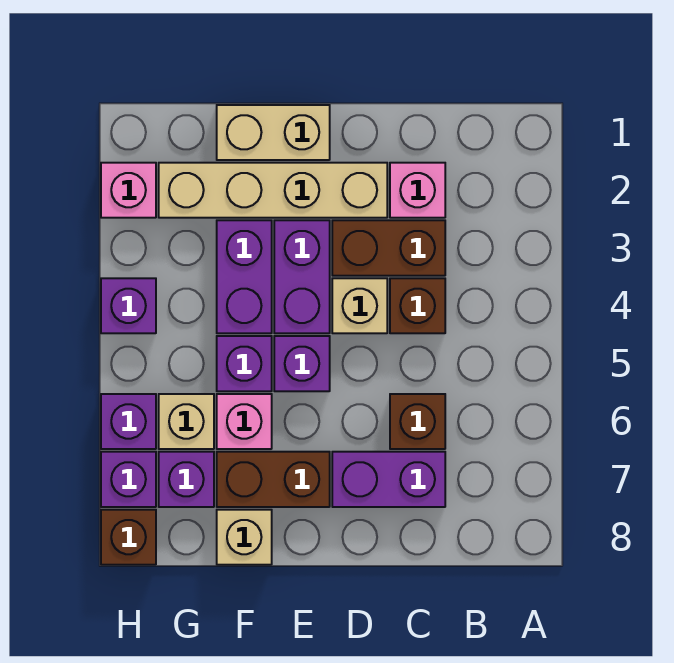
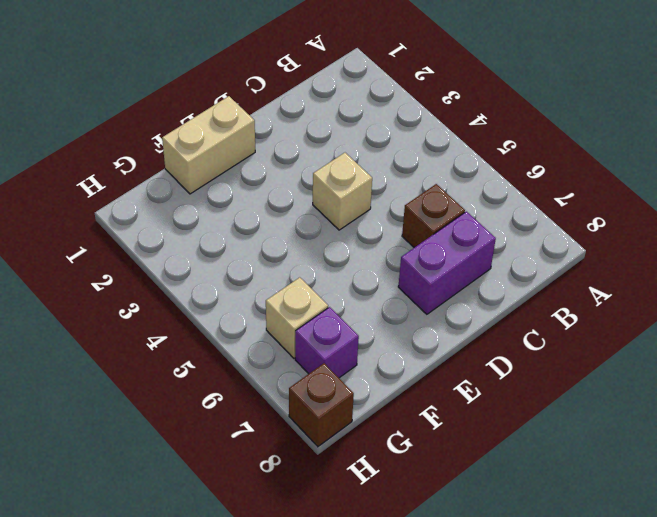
none -> pink brick C2 level 1
none -> brown brick C3:D3 level 1
none -> brown brick C4 level 1

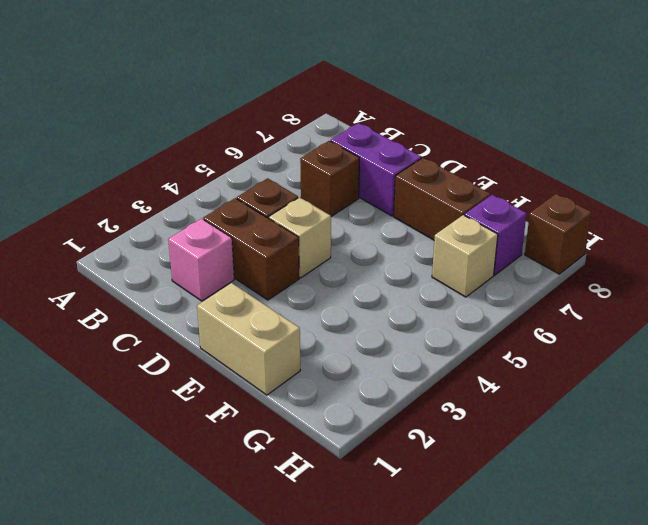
none -> tan brick D2:G2 level 1
none -> purple brick E3:E4 level 1
none -> purple brick E5 level 1

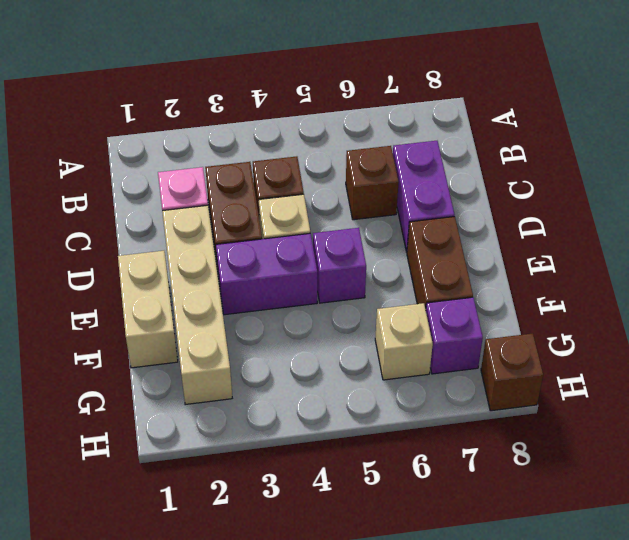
none -> purple brick F3:F4 level 1
none -> purple brick F5 level 1
none -> pink brick F6 level 1

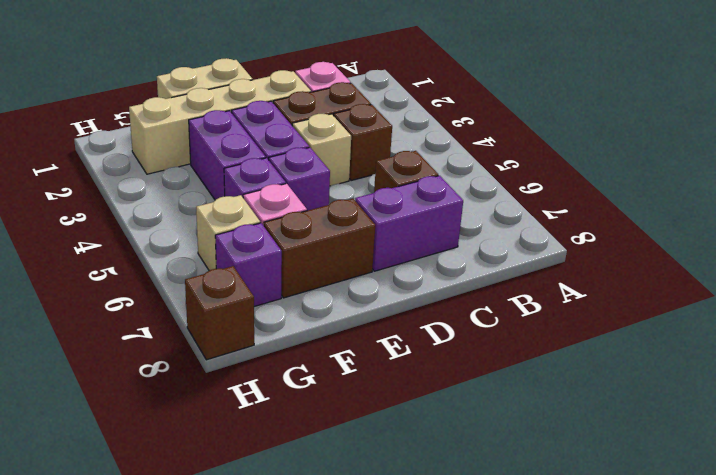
none -> tan brick F8 level 1
none -> pink brick H2 level 1
none -> purple brick H4 level 1

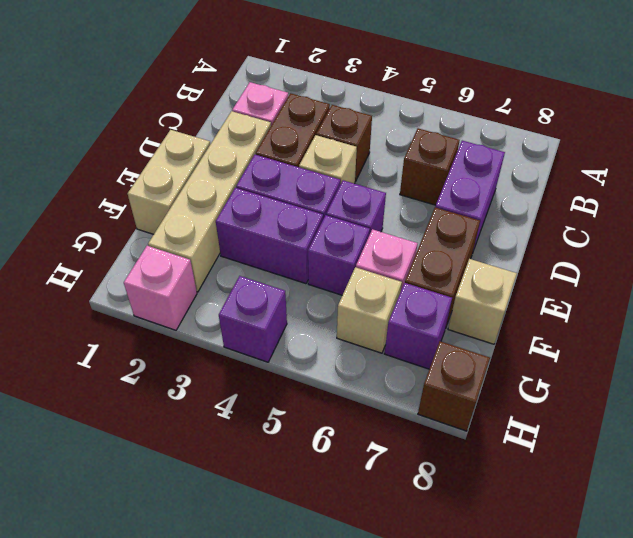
none -> purple brick H6 level 1
none -> purple brick H7 level 1

